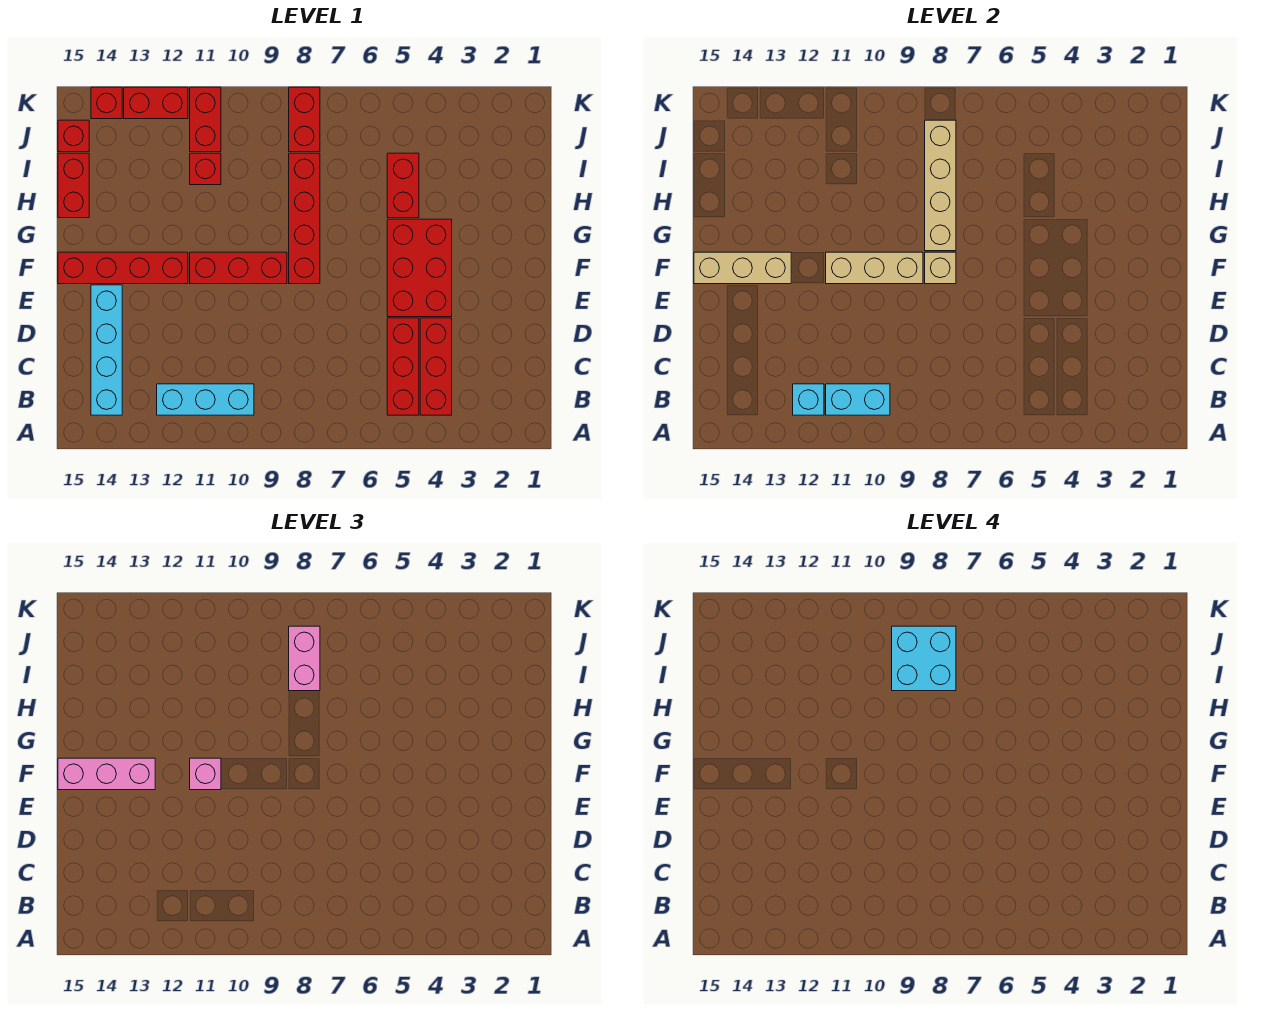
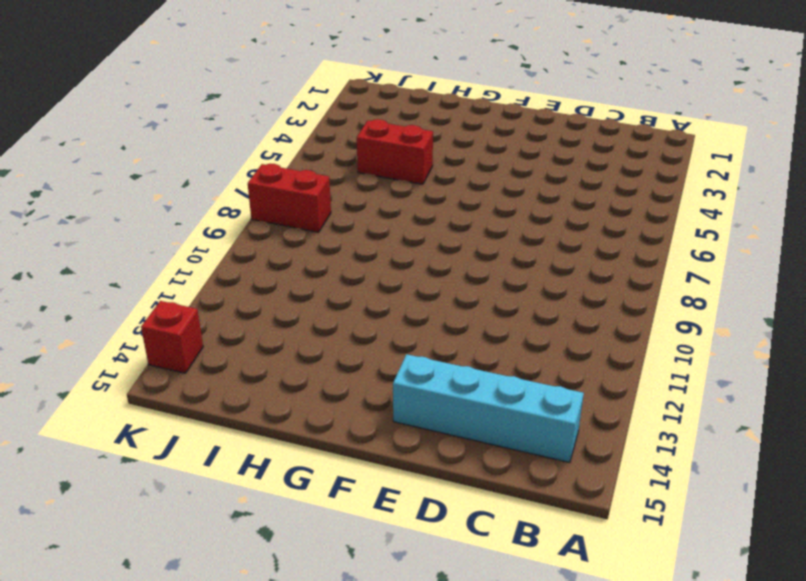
none -> red brick B4:D4 level 1
none -> red brick B5:D5 level 1
none -> cyan brick B10:B12 level 1

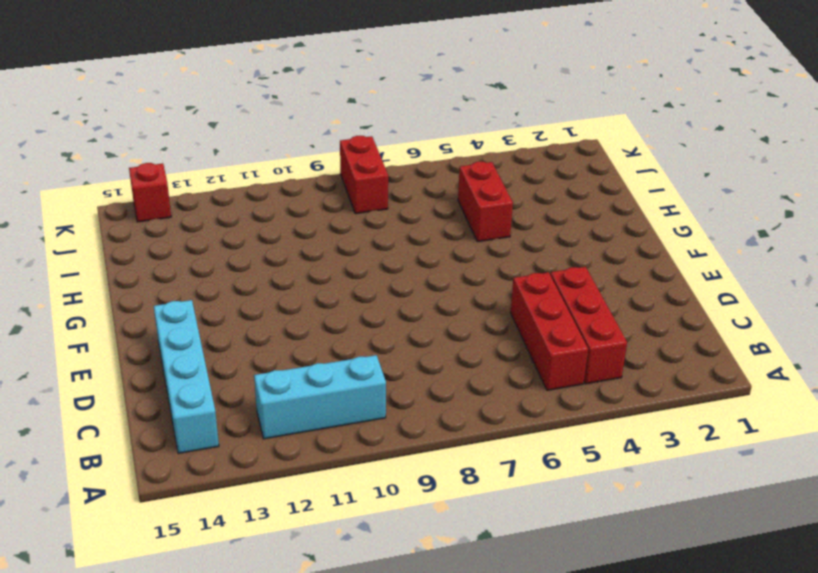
none -> red brick E4:G5 level 1
none -> red brick F8:I8 level 1
none -> red brick F9:F11 level 1

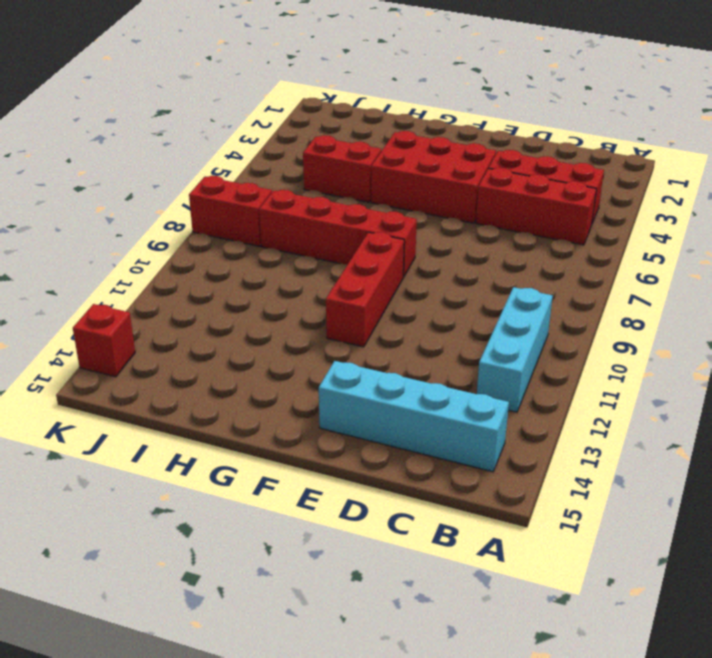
none -> red brick F12:F15 level 1
none -> red brick H15:I15 level 1
none -> red brick I11 level 1

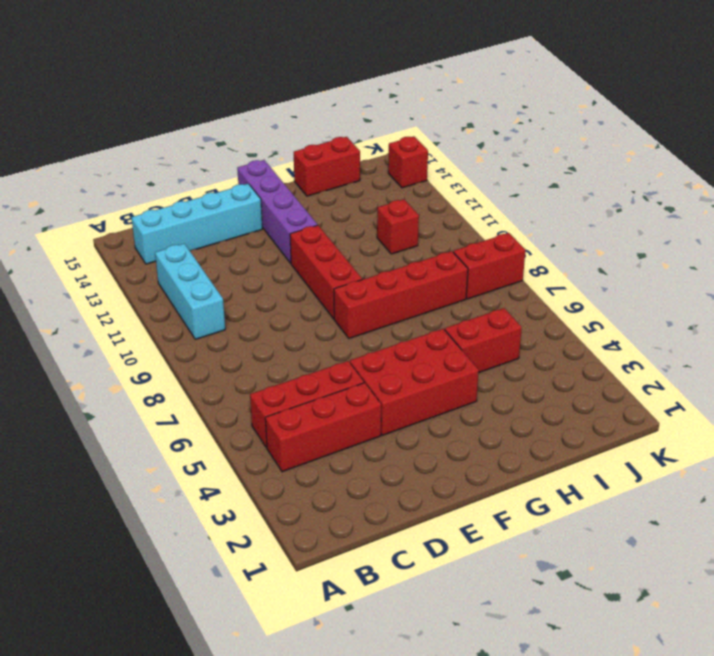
purple brick F12:F15 level 1 -> red brick F12:F15 level 1
none -> red brick J11:K11 level 1
none -> red brick J15 level 1
none -> red brick K12:K13 level 1

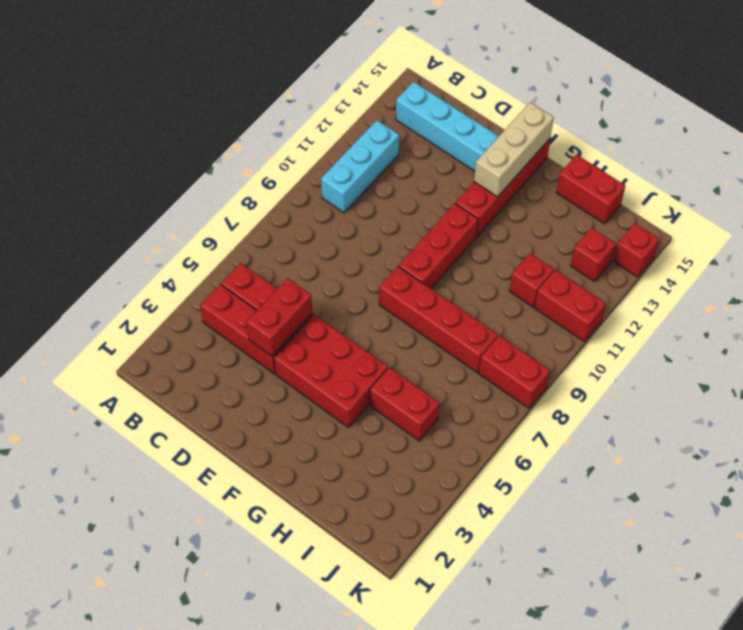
red brick D4:D5 level 2 -> red brick K12:K13 level 1
red brick J13 level 1 -> red brick J15 level 1
none -> cyan brick B10:B11 level 2
none -> cyan brick B12 level 2
none -> tan brick F8 level 2

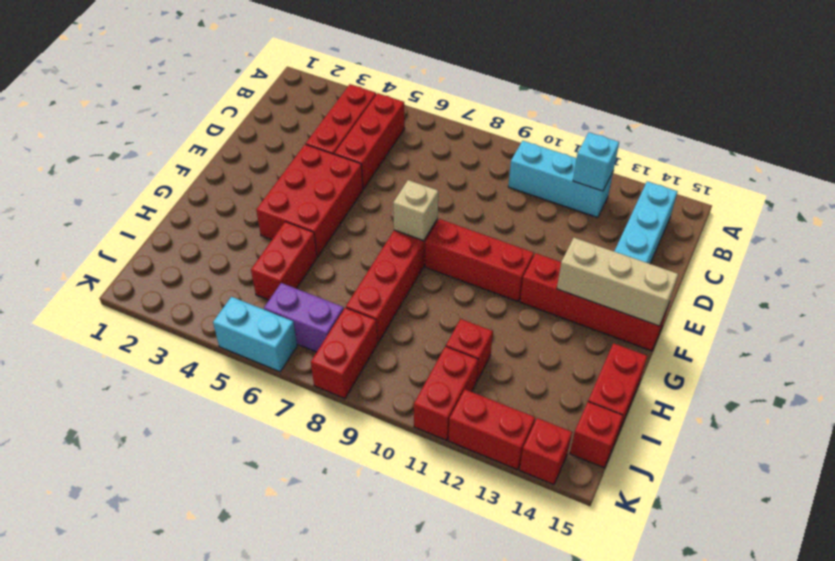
purple brick J6:J7 level 1 -> none
cyan brick K5:K6 level 1 -> cyan brick B10:B11 level 2
none -> tan brick F9:F11 level 2
none -> tan brick G8:J8 level 2
none -> pink brick F11 level 3

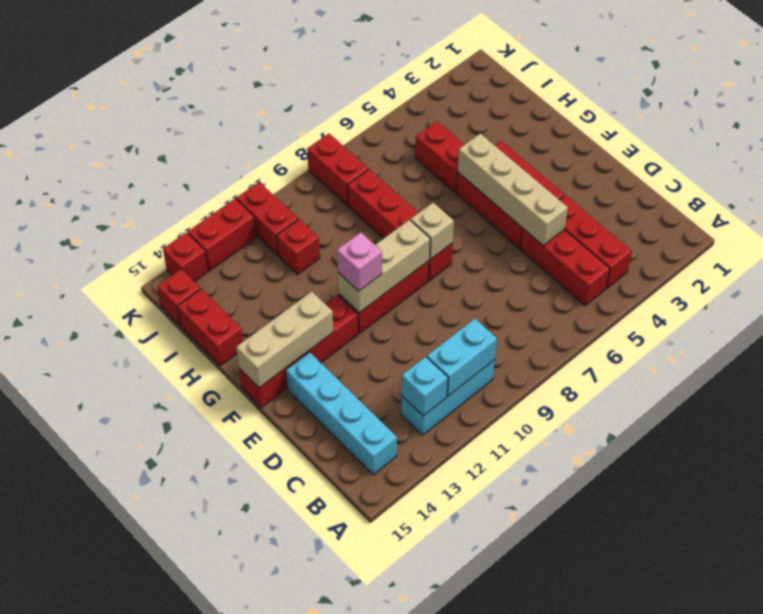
tan brick D5:G5 level 2 -> tan brick G8:J8 level 2
none -> pink brick F13:F15 level 3
none -> pink brick I8:J8 level 3
none -> cyan brick I8:J9 level 4

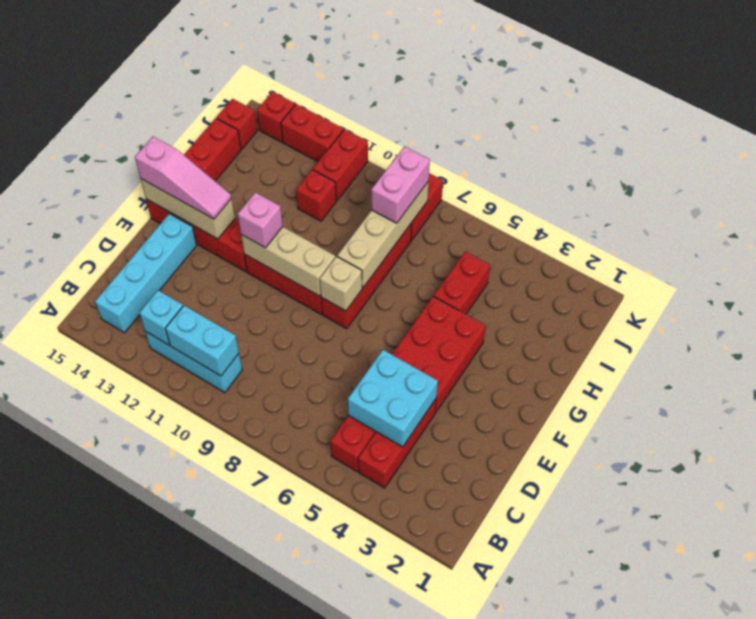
cyan brick C4:D5 level 2 -> cyan brick I8:J9 level 4
pink slope F13:F15 level 3 top 15 -> pink brick F13:F15 level 3

